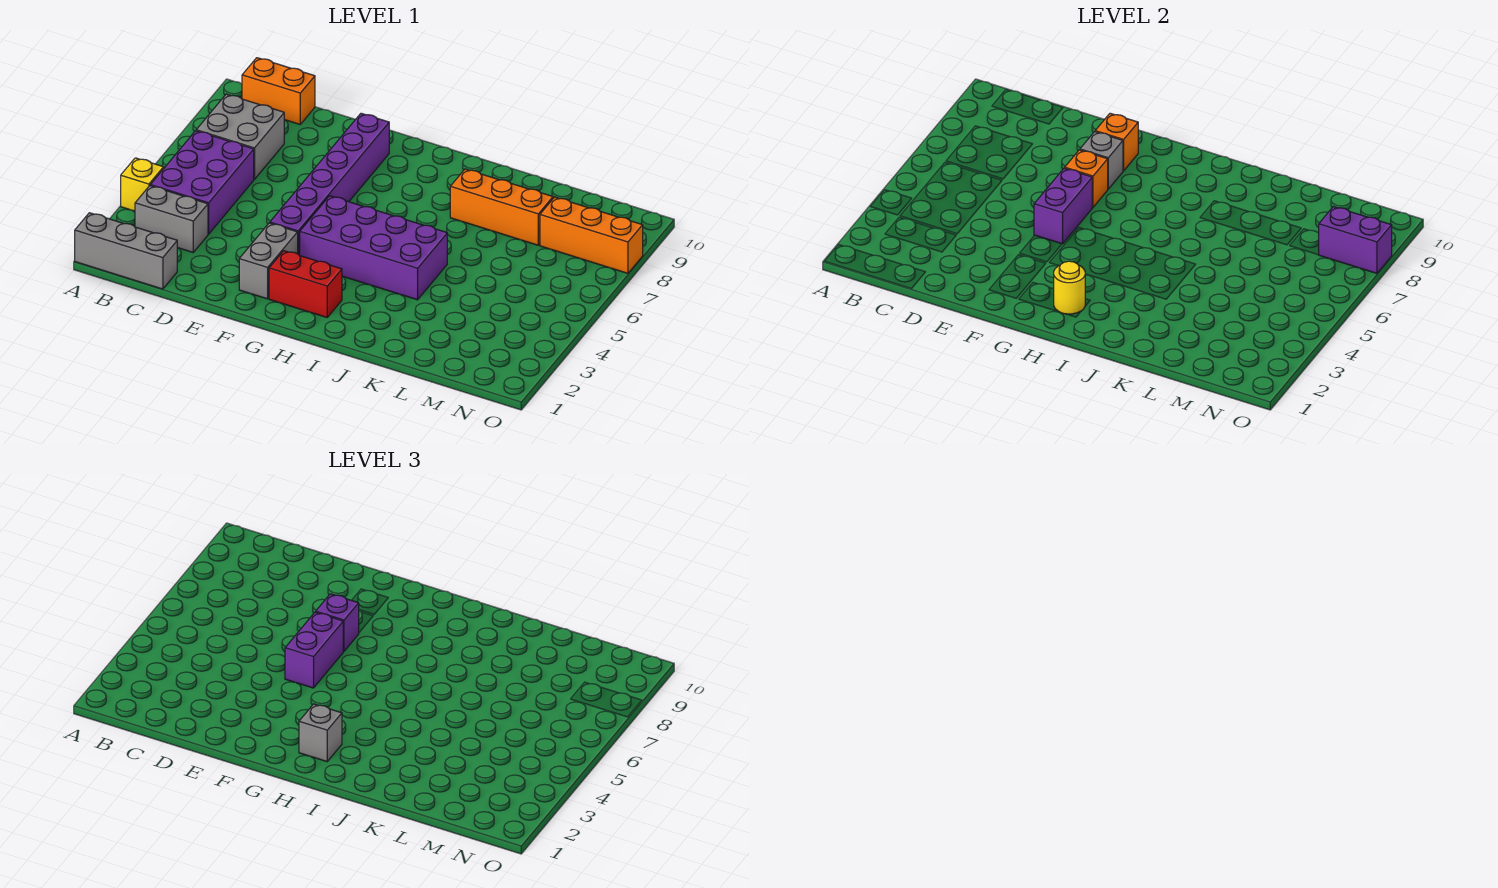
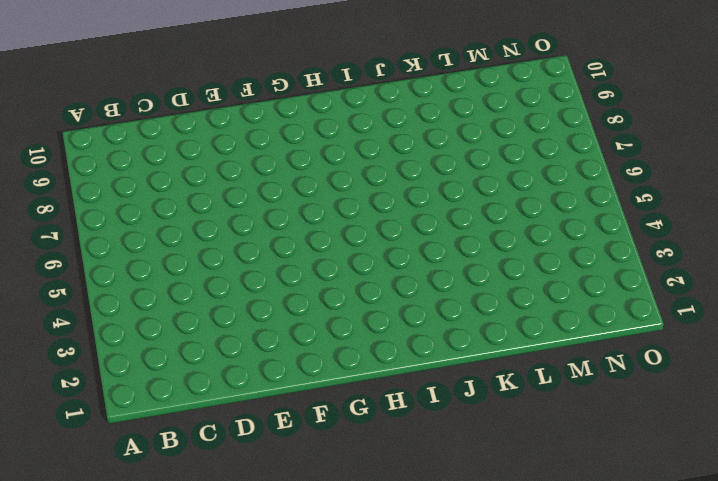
none -> grey brick A1:C1 level 1
none -> yellow brick A4 level 1
none -> grey brick B3:C3 level 1

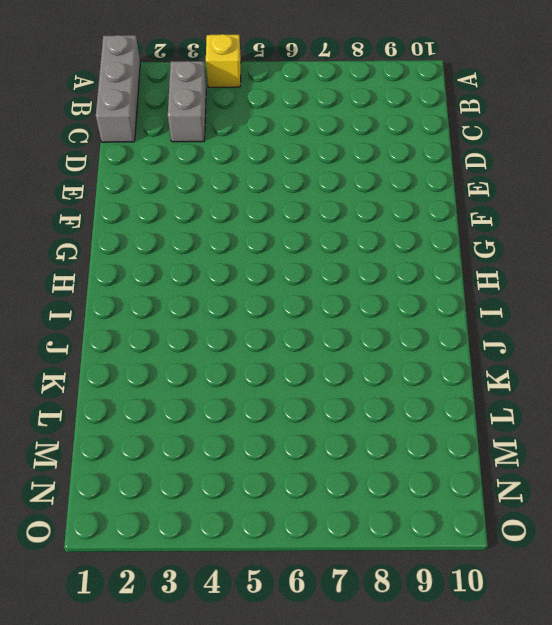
none -> purple brick B4:C6 level 1
none -> grey brick B7:C8 level 1
none -> orange brick B10:C10 level 1

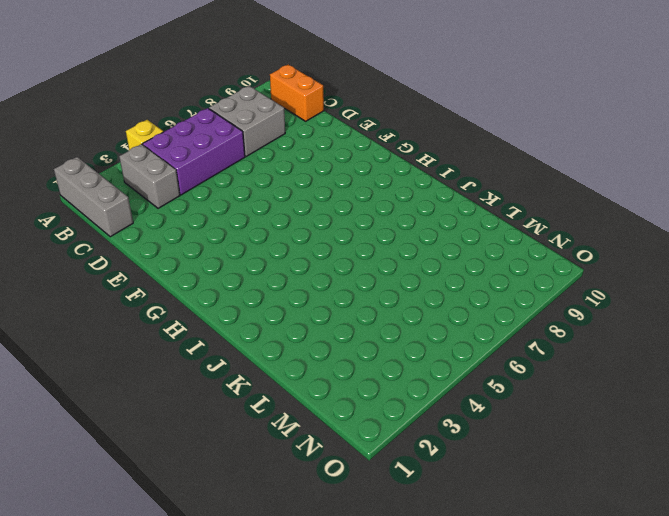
none -> grey brick F2:F3 level 1
none -> purple brick F4:F9 level 1
none -> red brick G2:H2 level 1

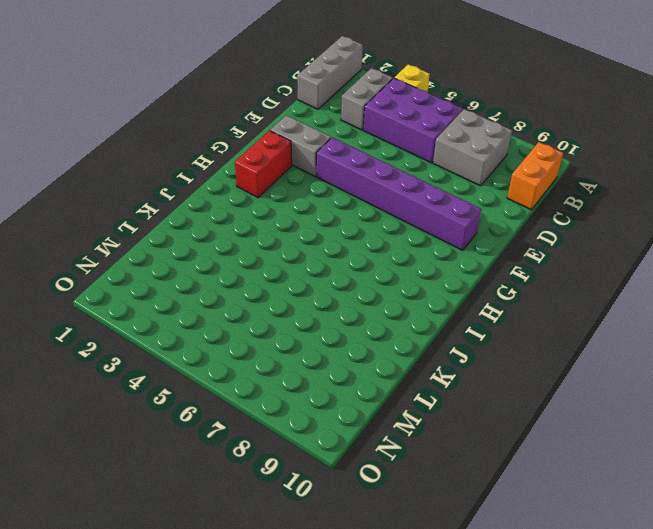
none -> purple brick G4:J5 level 1
none -> orange brick J8:L8 level 1
none -> orange brick M8:O8 level 1

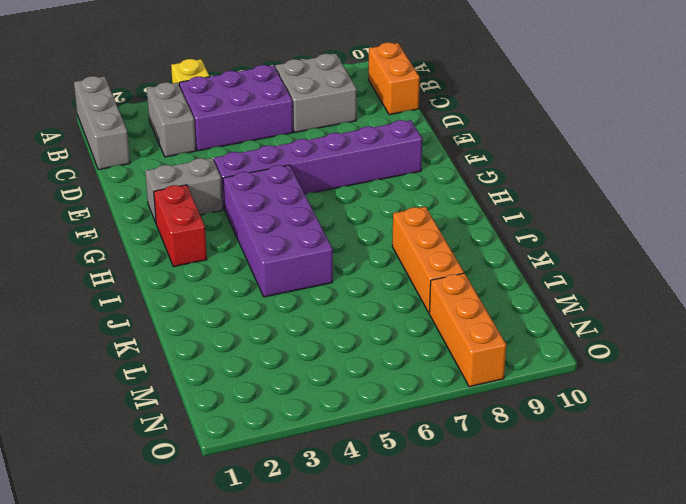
none -> purple brick F5:F6 level 2
none -> orange brick F7 level 2
none -> grey brick F8 level 2

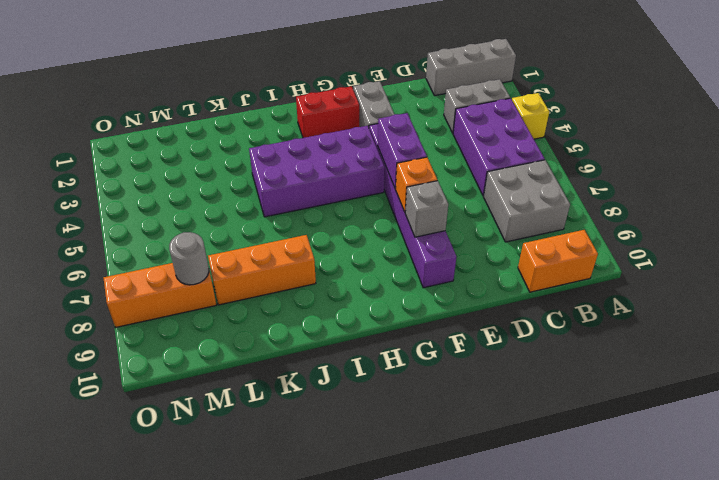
grey round brick M8 level 2 -> none
none -> orange brick F9 level 2
none -> yellow round brick H2 level 2
none -> purple brick N8:O8 level 2

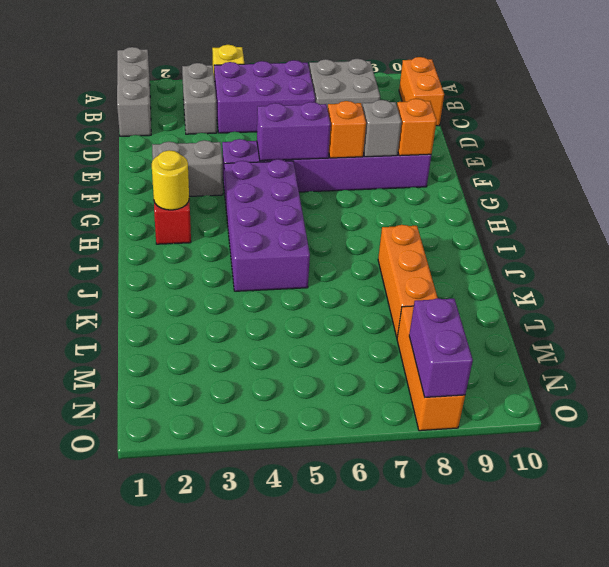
none -> purple brick F5:F6 level 3
none -> purple brick F7 level 3
none -> grey brick H2 level 3

